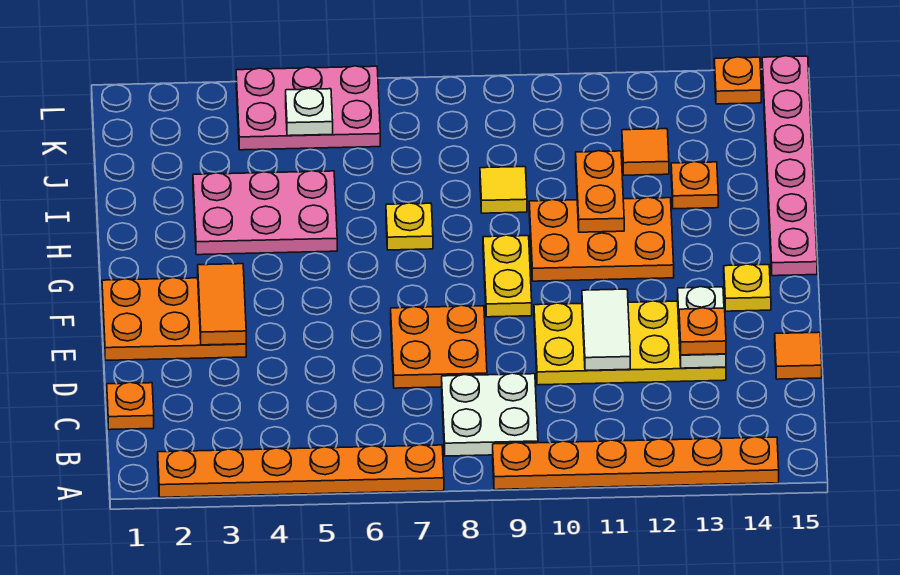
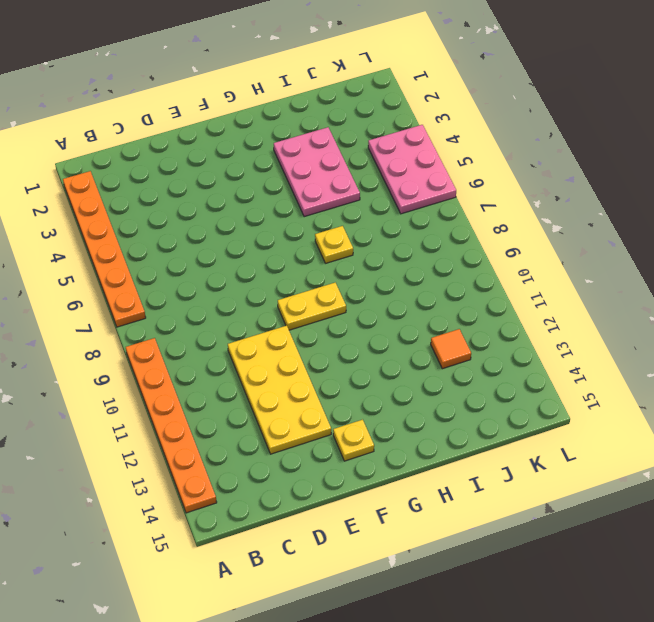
none -> white plate B8:C9 level 1
none -> orange plate C1 level 1
none -> orange plate D7:E8 level 1

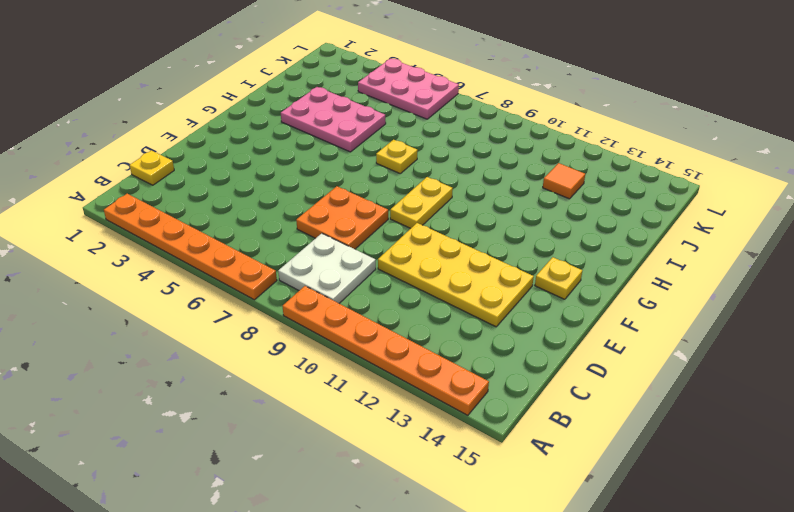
yellow plate C1 level 1 -> orange plate C1 level 1
none -> orange tile D15 level 1
none -> orange plate E1:F3 level 1
none -> orange plate G10:H12 level 1

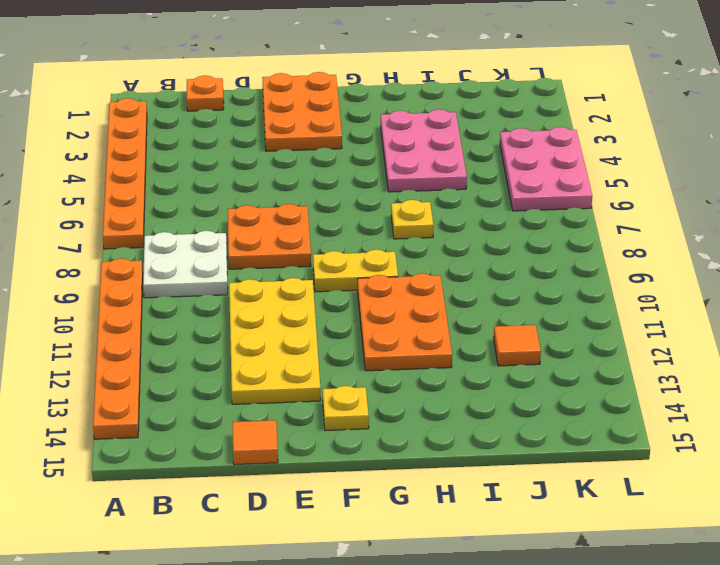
none -> pink plate G15:L15 level 1
none -> yellow tile I9 level 1
none -> orange plate I13 level 1

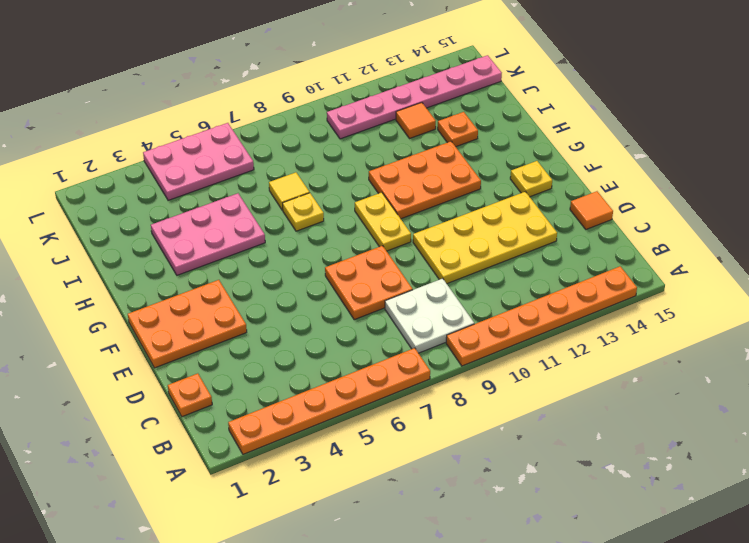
yellow tile I7 level 1 -> yellow tile I9 level 1
pink plate K10:K15 level 1 -> pink plate G15:L15 level 1
none -> orange plate L14 level 1
none -> white tile D11:E11 level 2
none -> white plate D13:E13 level 2

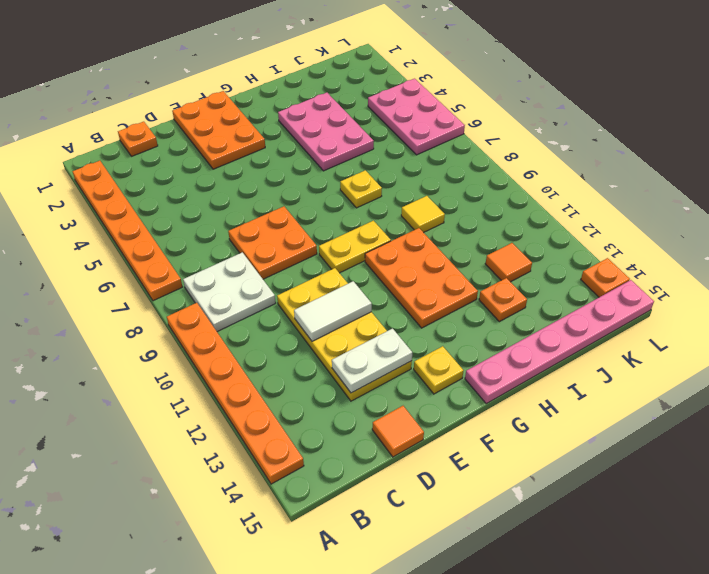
none -> orange tile E3:F3 level 2
none -> orange plate H11:I11 level 2
none -> white plate K5 level 2

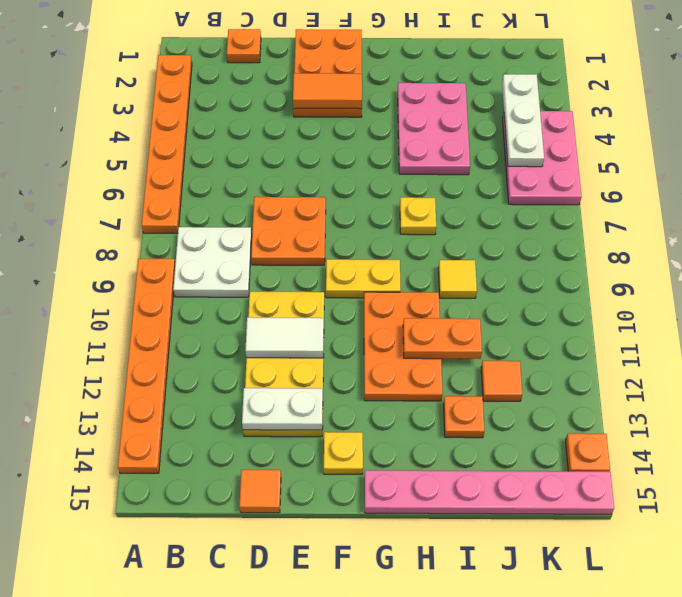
white plate K3:K5 level 2 -> white plate K5 level 2
none -> orange plate D13 level 3

